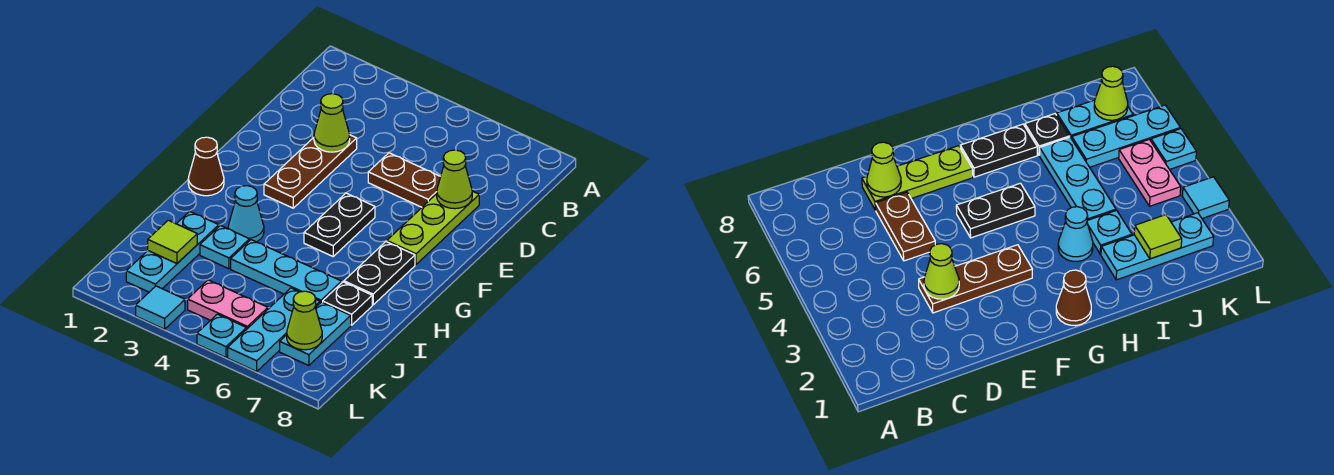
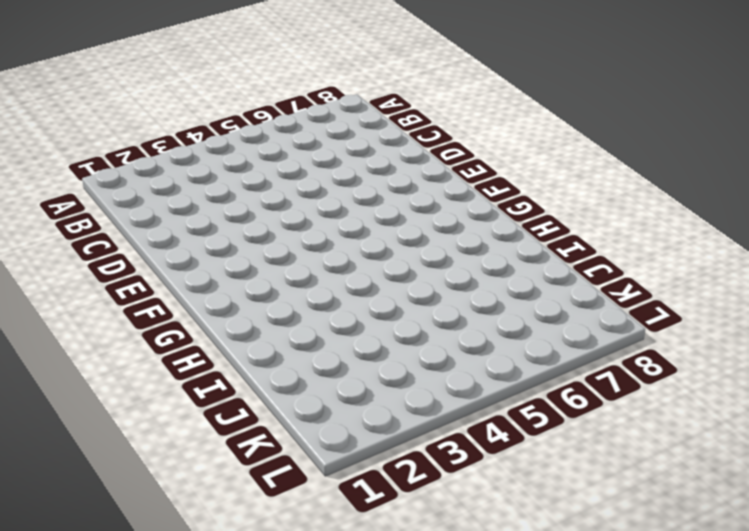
none -> brown plate D3:F3 level 1
none -> brown plate D5:D6 level 1
none -> lime plate D7:F7 level 1

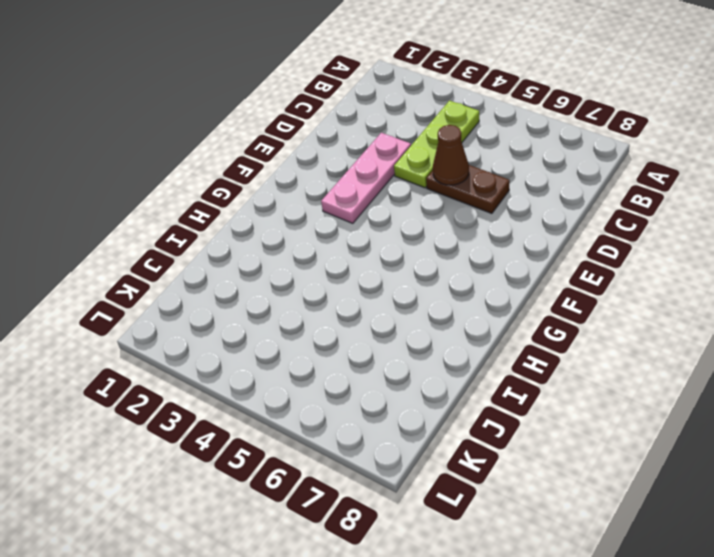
lime plate B4:D4 level 1 -> lime plate D7:F7 level 1
pink plate D3:F3 level 1 -> brown plate D3:F3 level 1
brown cone D5 level 2 -> brown cone G1 level 1
none -> black plate F5:G5 level 1
none -> black plate G7:H7 level 1
none -> cyan cone H3 level 1

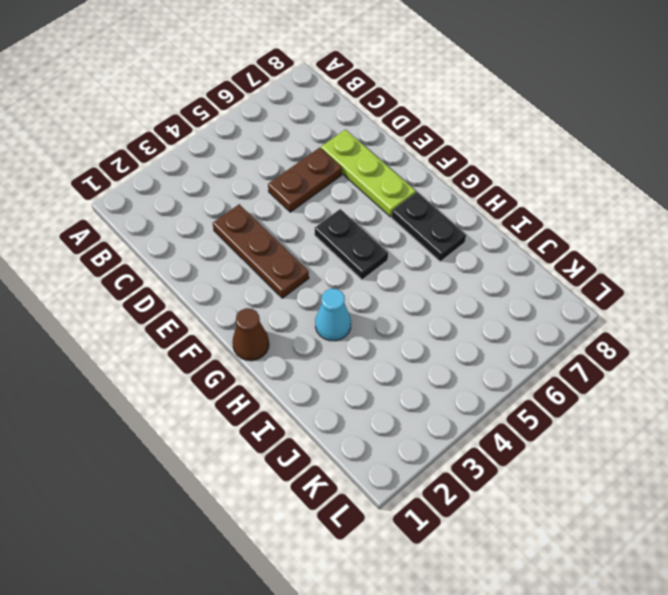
none -> cyan plate I2:K2 level 1
none -> cyan plate I3 level 1
none -> cyan plate I4:I6 level 1

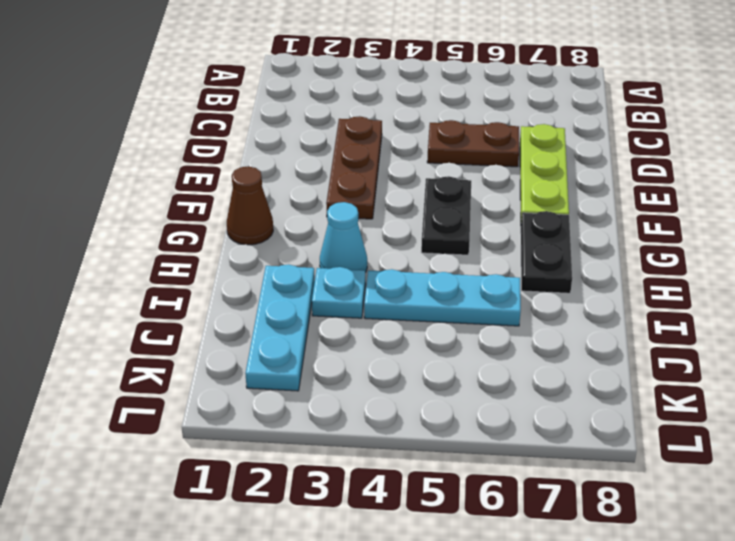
none -> black plate I7 level 1
none -> cyan plate J6:L6 level 1
none -> cyan plate J7:K7 level 1

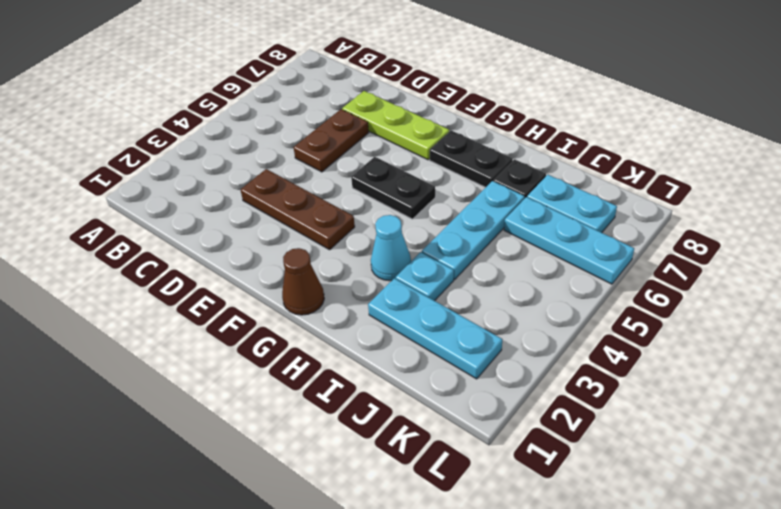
none -> pink plate K4:K5 level 1
none -> cyan tile L3 level 1
none -> cyan plate L5 level 1

